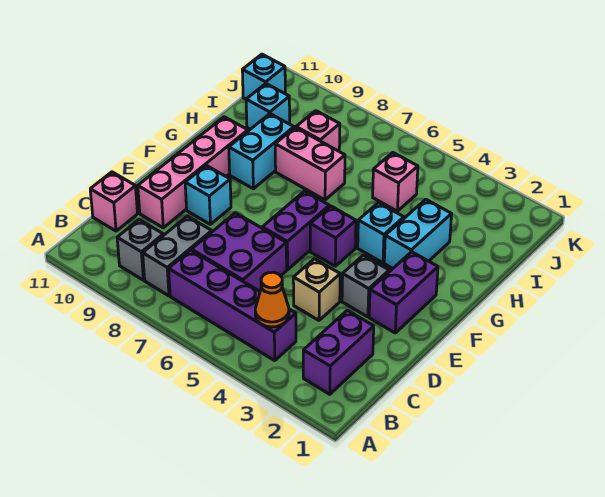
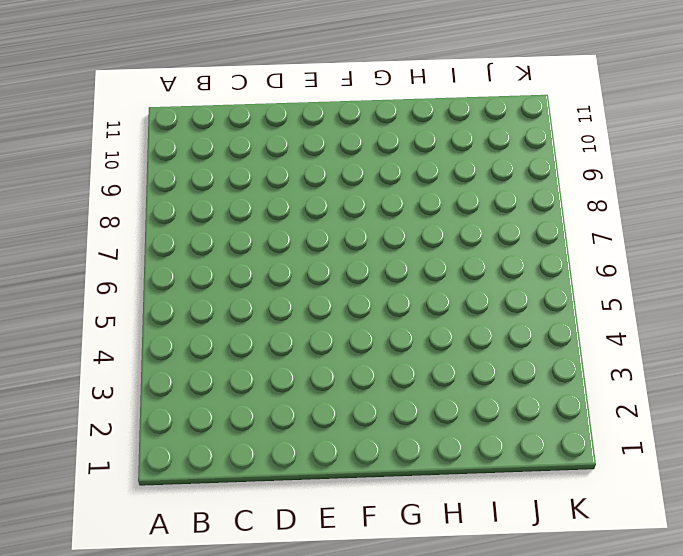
none -> purple brick B2:C2 level 1
none -> purple brick B4:B7 level 1
none -> grey brick B8:C8 level 1

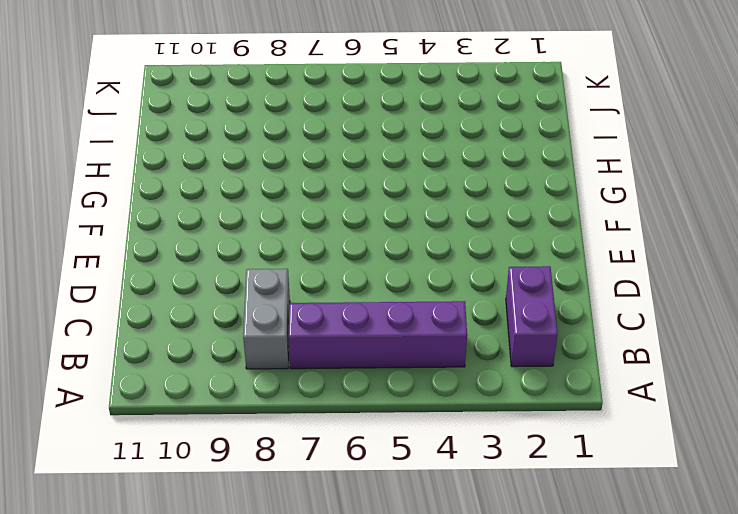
none -> grey brick B9 level 1
none -> purple brick C6:D7 level 1
none -> pink brick C11 level 1

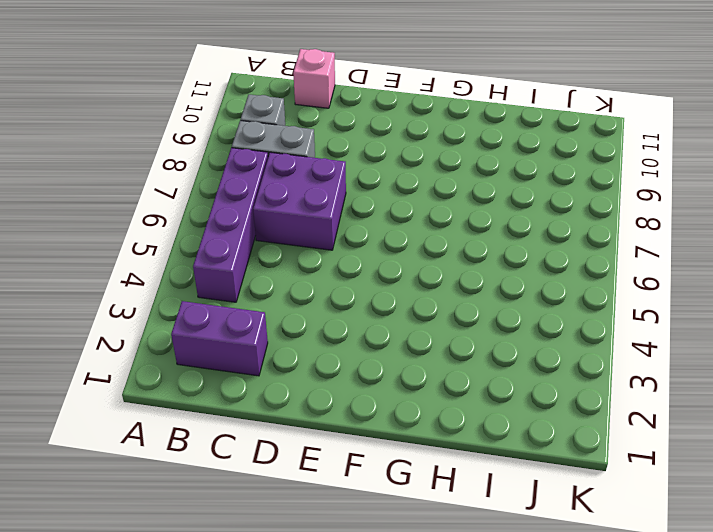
none -> tan brick D4 level 1
none -> pink brick D10:G10 level 1
none -> purple brick E2:F2 level 1

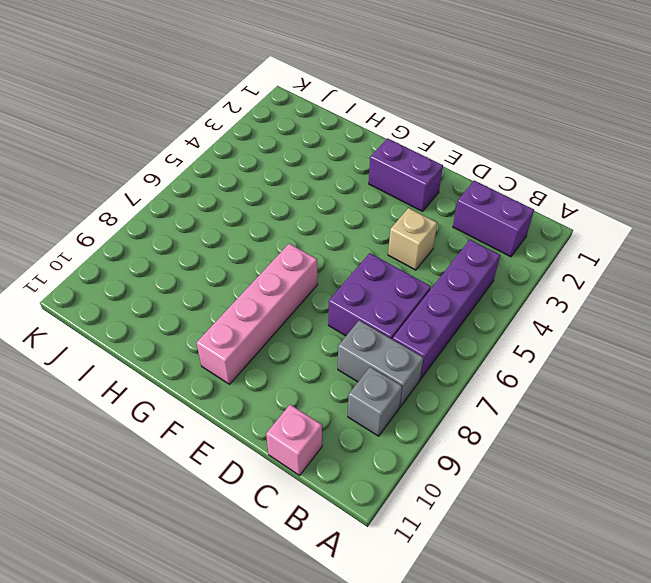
pink brick F7:F10 level 1 -> pink brick D10:G10 level 1
none -> grey brick E3 level 1
none -> purple brick E6:F6 level 1
none -> cyan brick E9 level 1

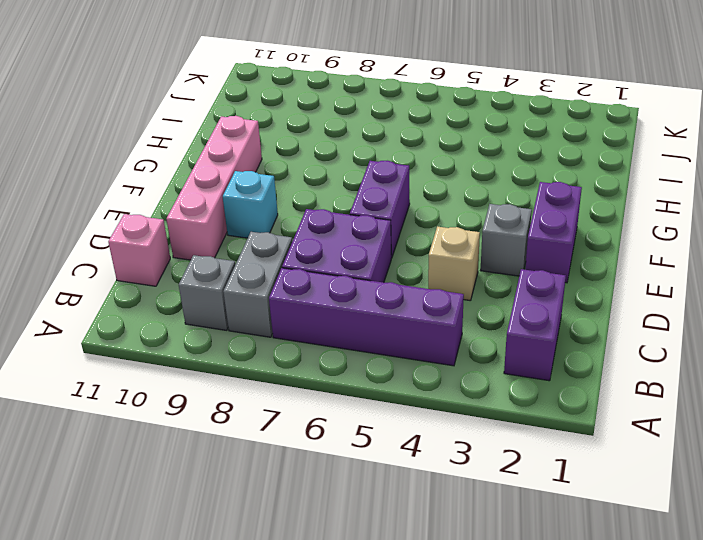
none -> purple brick F5 level 1
none -> cyan brick G3:H3 level 1
none -> cyan brick G4 level 1

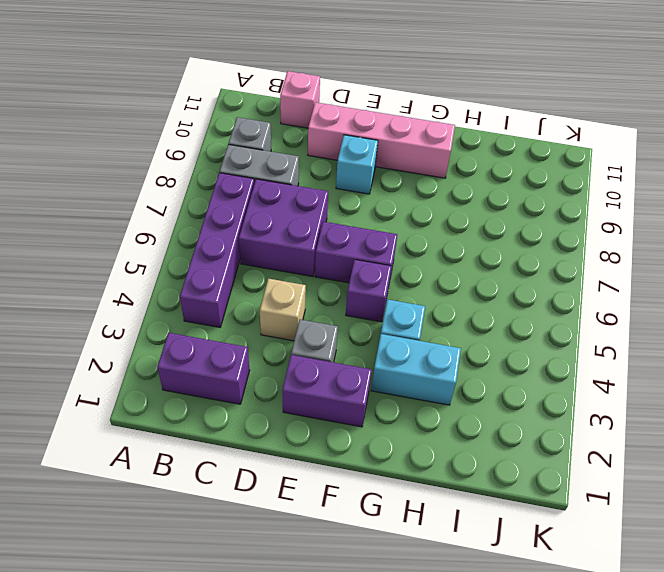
none -> cyan brick G9:H9 level 1
none -> pink brick H7:H8 level 1
none -> pink brick I5 level 1

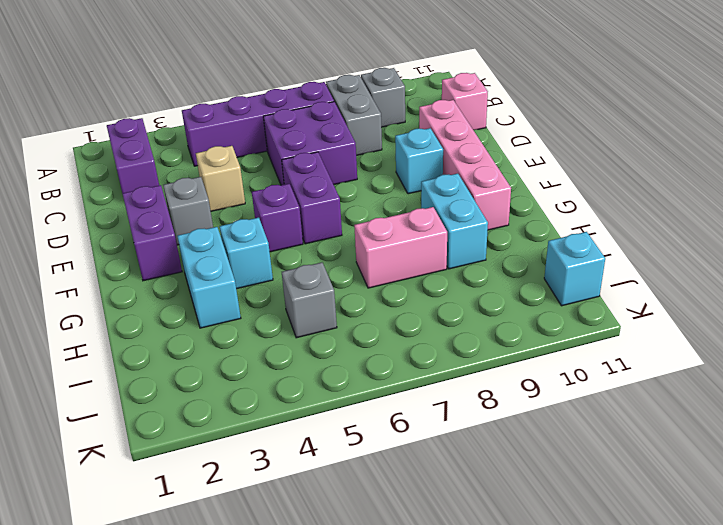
grey brick I5 level 1 -> pink brick I5 level 1
none -> pink brick I8 level 1
none -> cyan brick I10 level 1
none -> orange cone B4 level 2

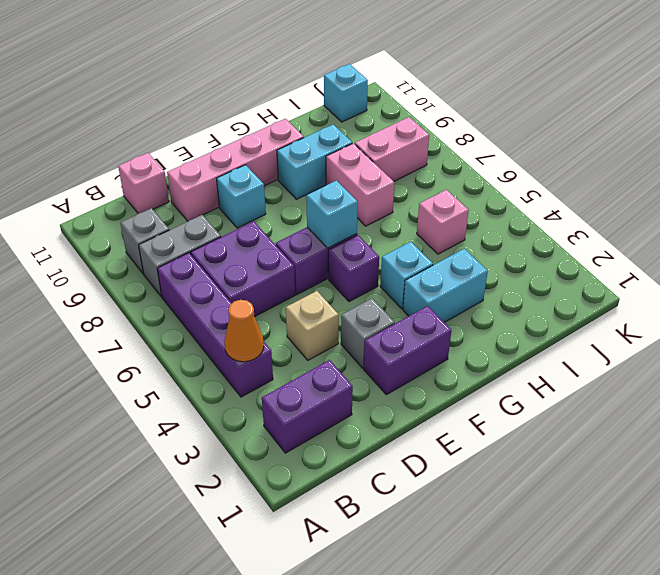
cyan brick F6 level 2 -> cyan brick I10 level 1
pink brick I8:J8 level 1 -> pink brick I8 level 1

